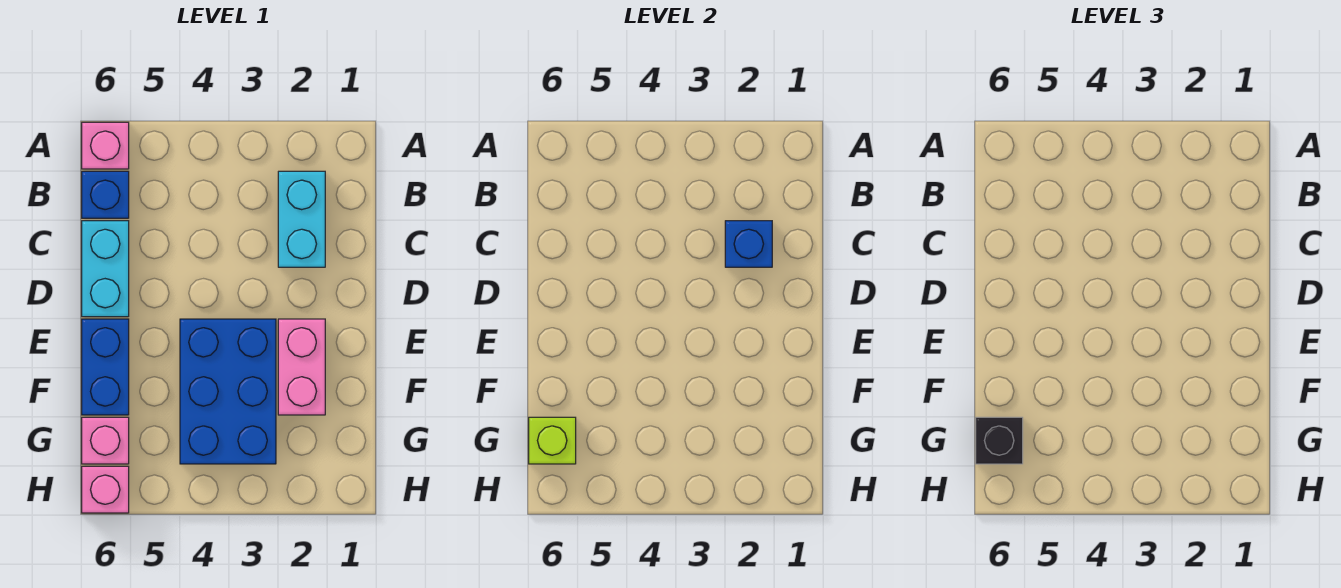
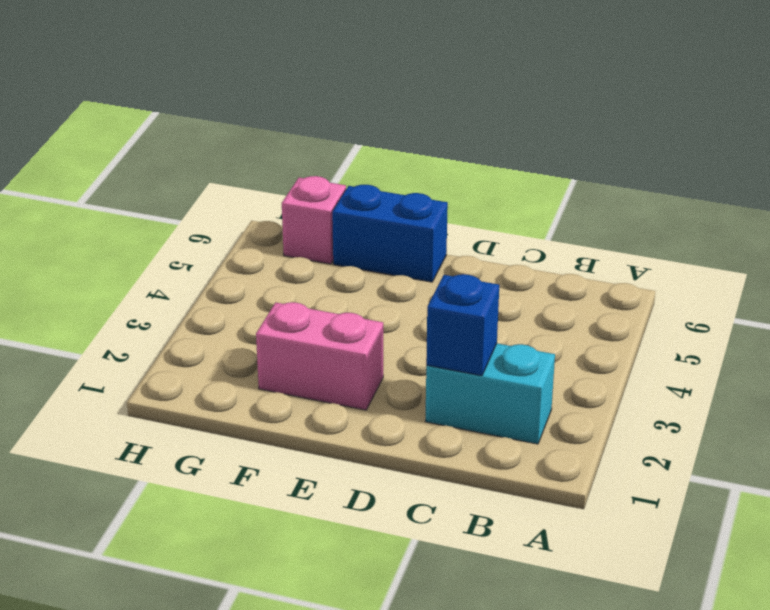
none -> pink brick A6 level 1
none -> blue brick B6 level 1
none -> cyan brick C6:D6 level 1

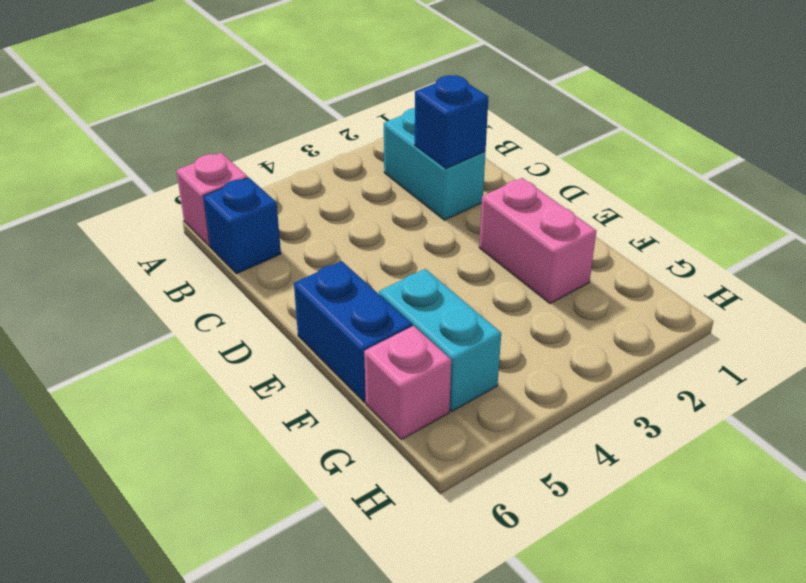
cyan brick F5:G5 level 1 -> cyan brick C6:D6 level 1
none -> blue brick E3:G4 level 1
none -> pink brick H6 level 1
none -> lime brick G6 level 2

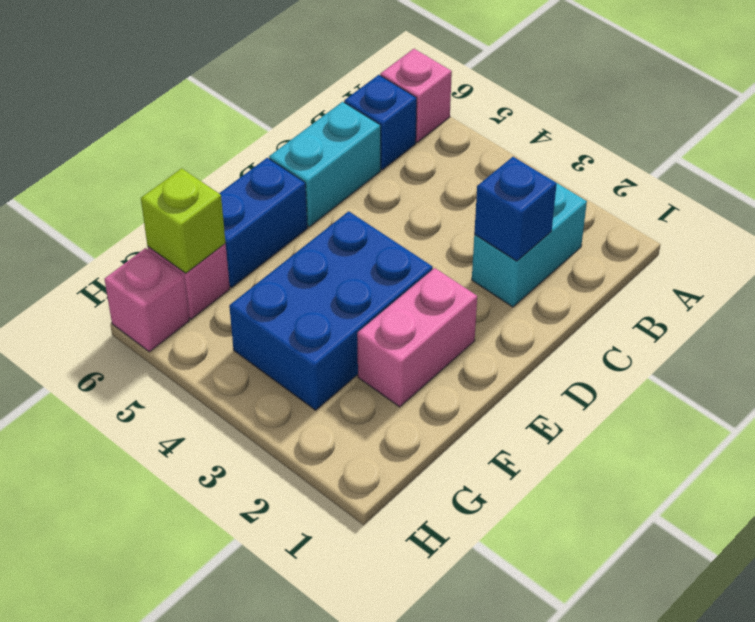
none -> black brick G6 level 3

